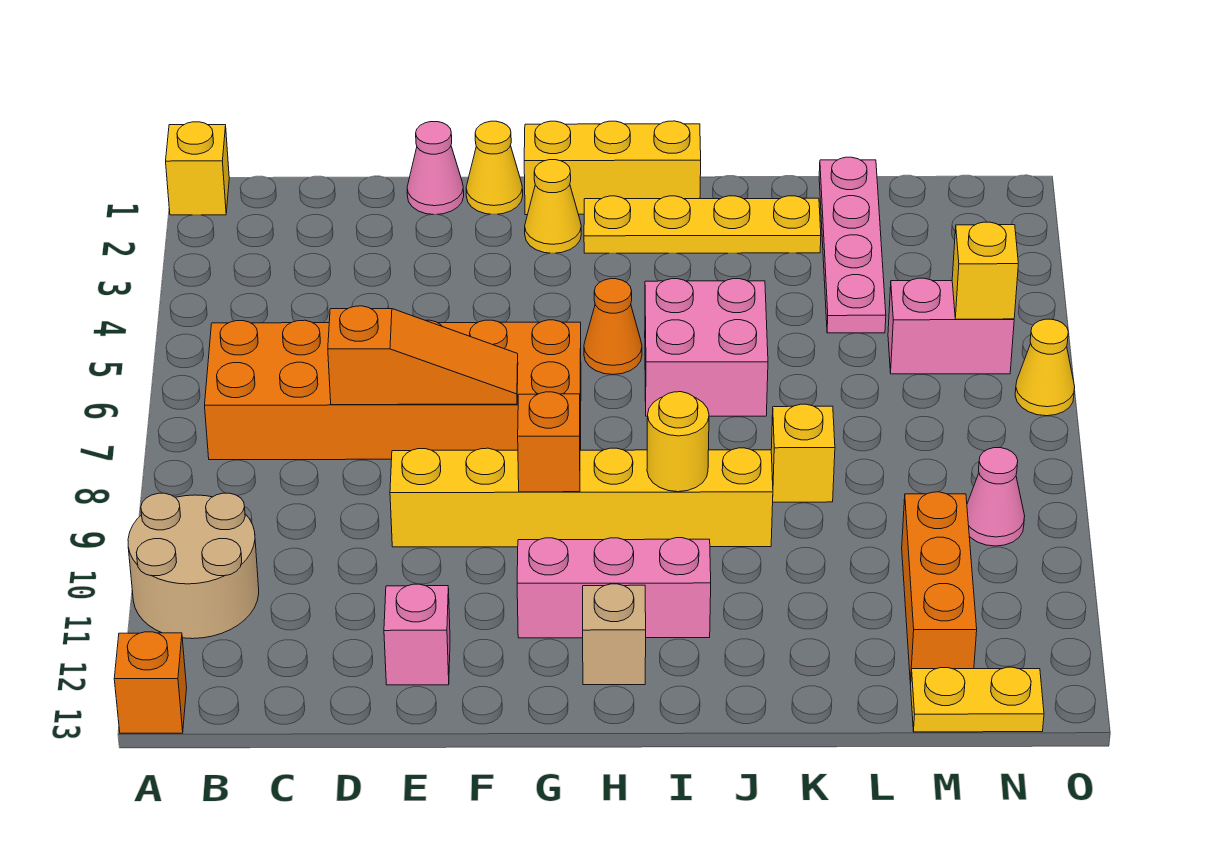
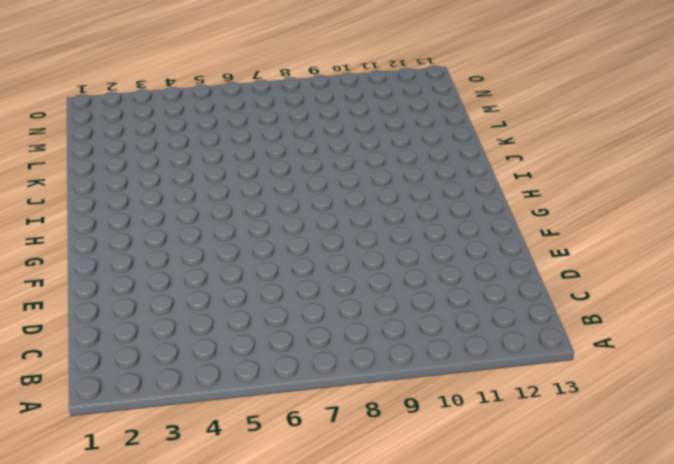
none -> yellow brick A1 level 1
none -> tan round brick A10:B11 level 1
none -> orange brick A13 level 1

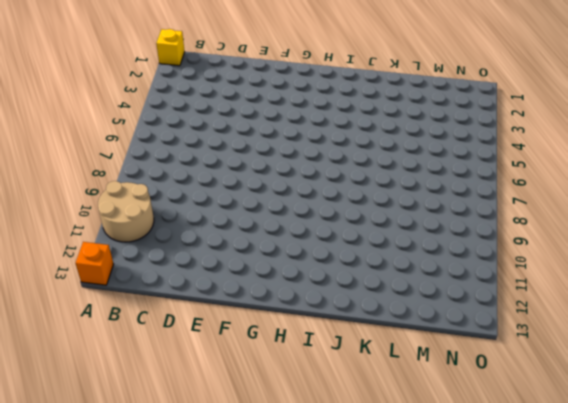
none -> orange brick B6:G7 level 1
none -> pink cone E1 level 1
none -> yellow brick E9:J9 level 1

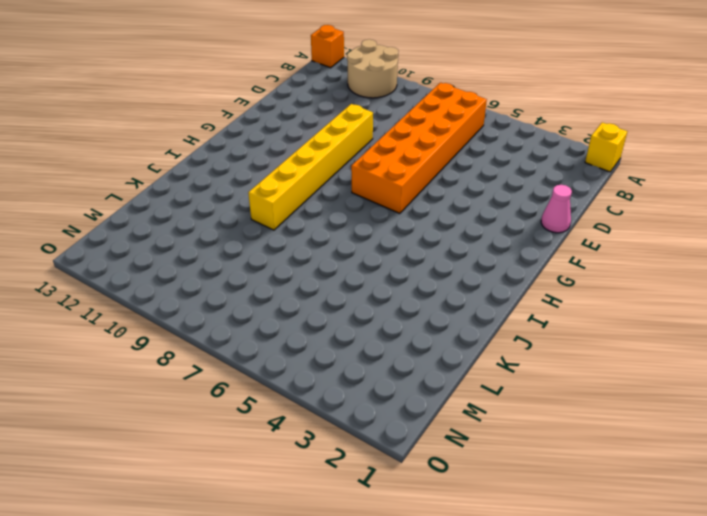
none -> pink brick E12 level 1
none -> yellow cone F1 level 1
none -> yellow brick G1:I1 level 1

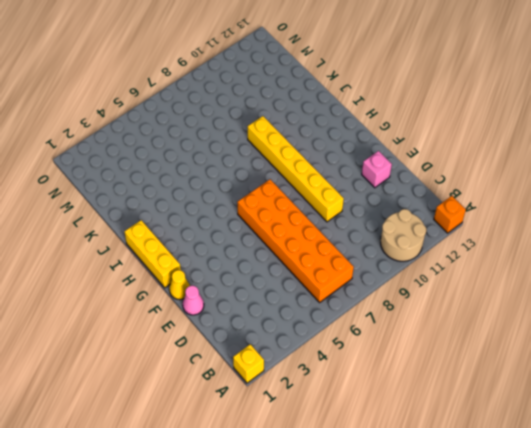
none -> yellow cone G2 level 1
none -> pink brick G11:I11 level 1
none -> yellow plate H2:K2 level 1

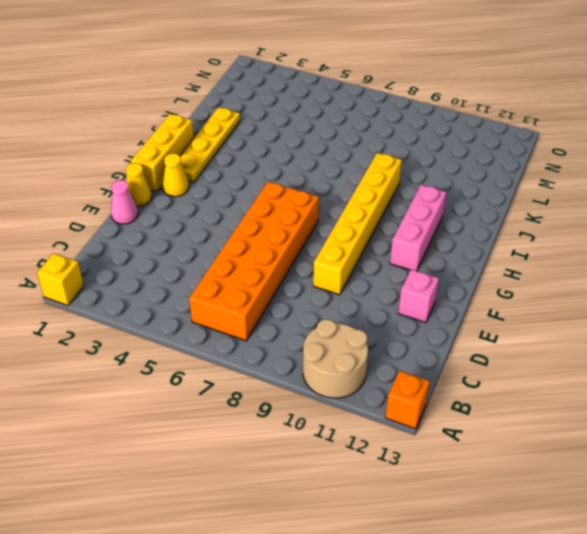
none -> orange cone H5 level 1
none -> tan brick H12 level 1
none -> pink brick I5:J6 level 1

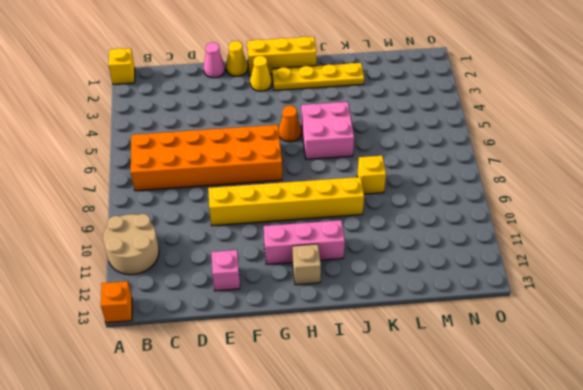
none -> pink plate L1:L4 level 1
none -> pink brick M5:N5 level 1
none -> orange brick M10:M12 level 1

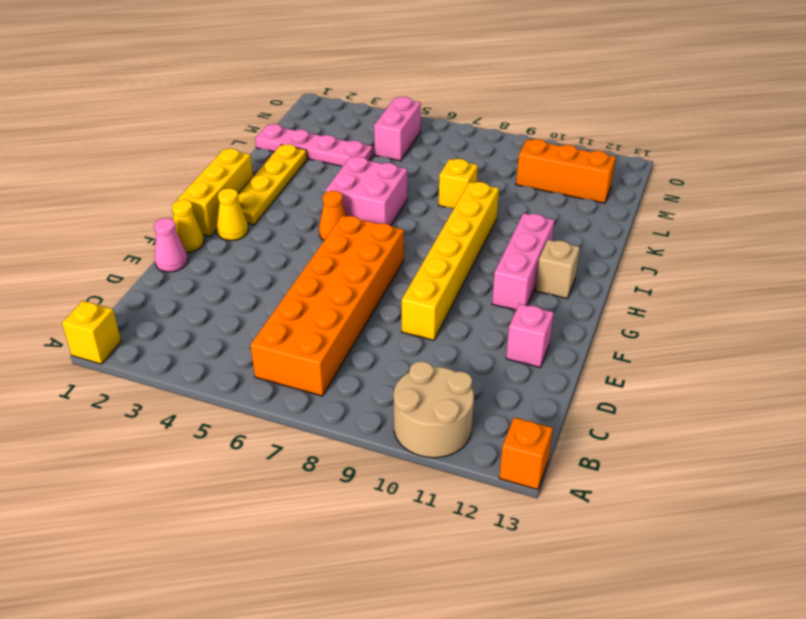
none -> yellow plate M13:N13 level 1
none -> pink cone N9 level 1
none -> yellow cone O6 level 1

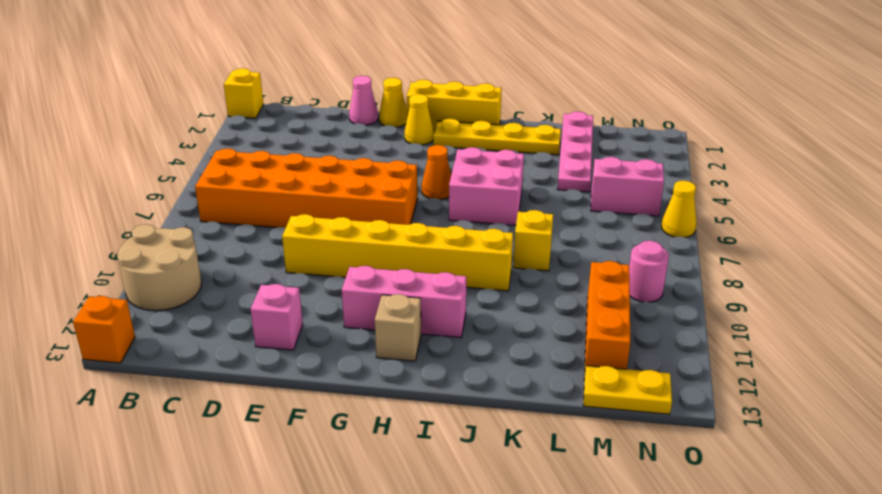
pink round brick N9 level 1 -> pink cone N9 level 1
none -> orange slope D7:F7 level 2 top D
none -> orange brick G9 level 2
none -> yellow round brick I9 level 2

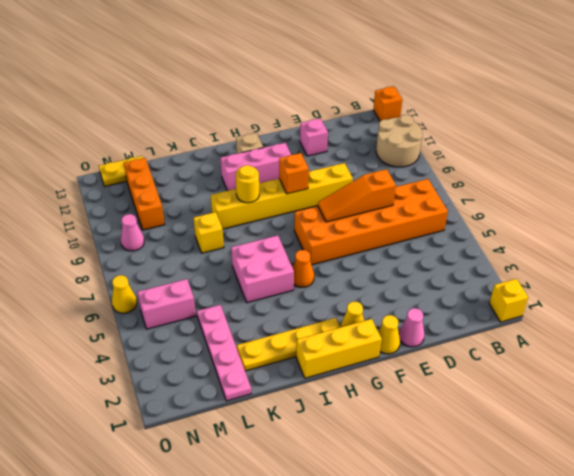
none -> yellow brick N5 level 2

